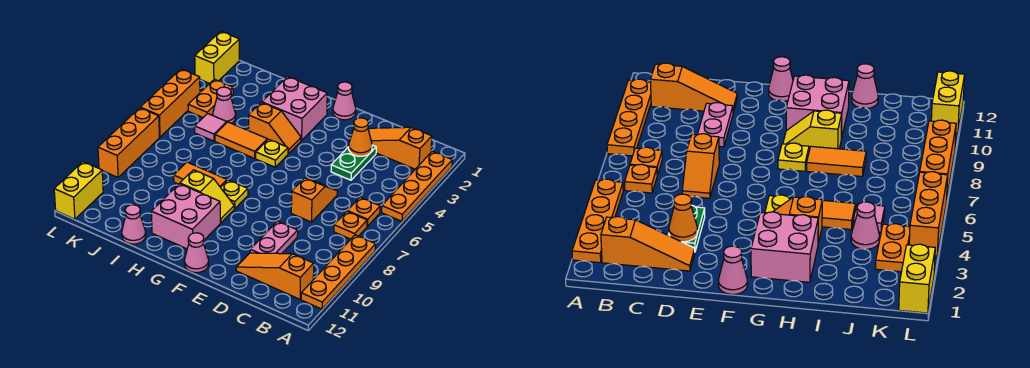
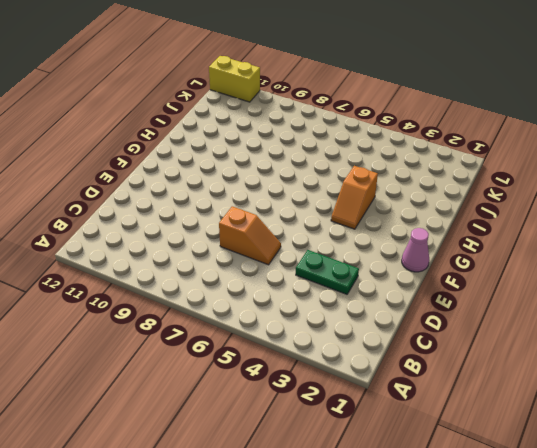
none -> orange plate A2:A5 level 1
none -> orange plate A8:A11 level 1
none -> orange slope B2:D2 level 1 top B

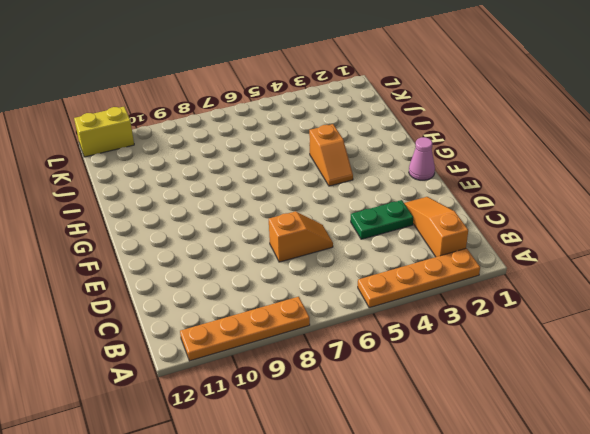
none -> orange plate B6 level 1
none -> orange plate B7 level 1
none -> orange slope B11:D11 level 1 top B

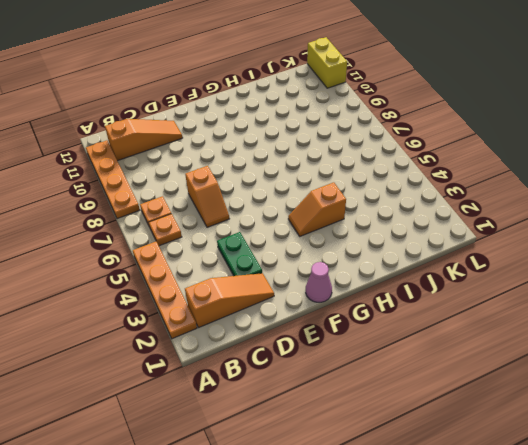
none -> pink plate D9:D10 level 1
none -> pink cone F12 level 1
none -> pink brick G2:H3 level 1

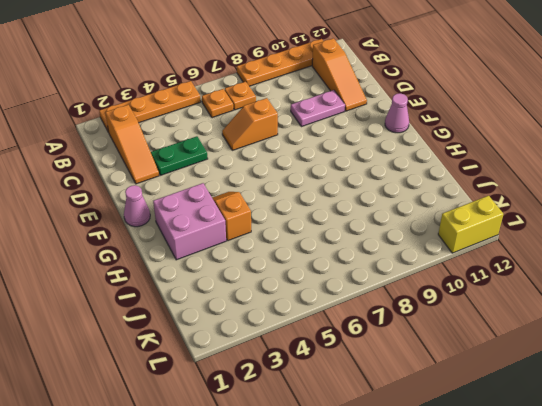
none -> yellow plate G5 level 1
none -> yellow plate G8 level 1
none -> yellow slope G9:H9 level 1 top H

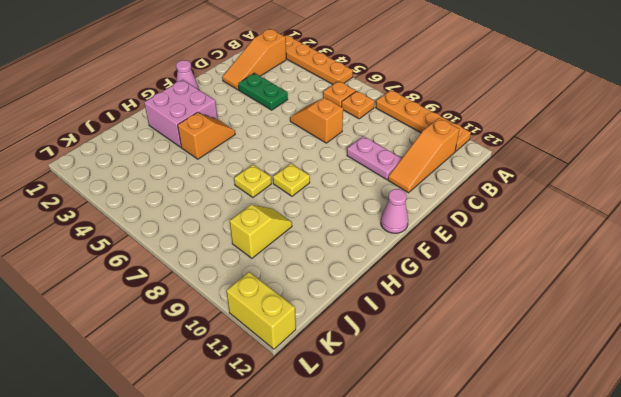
yellow plate H7 level 1 -> yellow plate G5 level 1
yellow slope I9:J9 level 1 top J -> yellow slope G9:H9 level 1 top H
none -> pink brick G10:H11 level 1
none -> orange tile H5:I5 level 1
none -> orange tile H8:I8 level 1

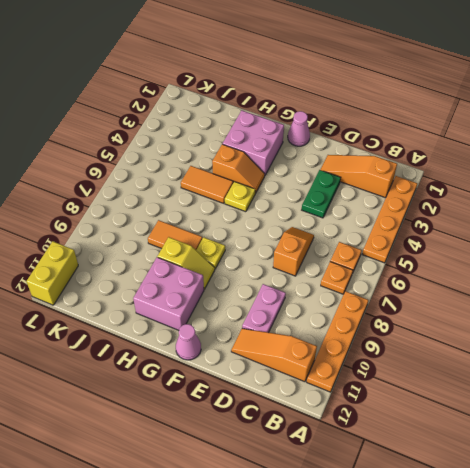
none -> pink cone I12 level 1
none -> pink cone J4 level 1
none -> pink tile J5 level 1

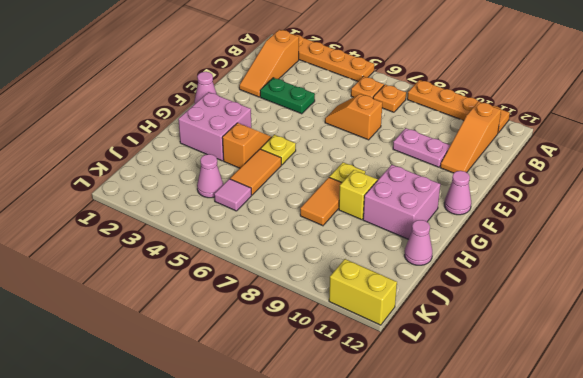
none -> orange plate K3:K4 level 1
none -> yellow brick L1:L2 level 1
none -> orange brick L4:L6 level 1

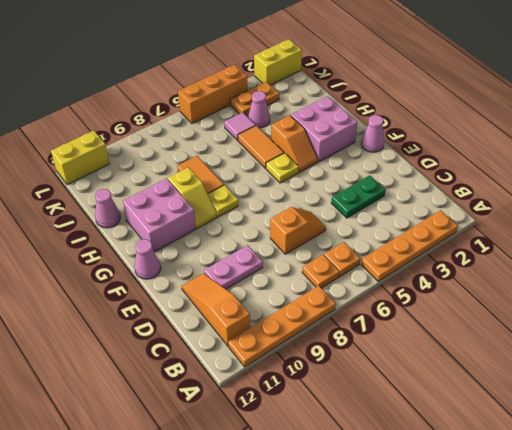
none -> orange slope B2:D2 level 1 top B
none -> orange brick L7:L9 level 1
none -> orange cone D3 level 2

